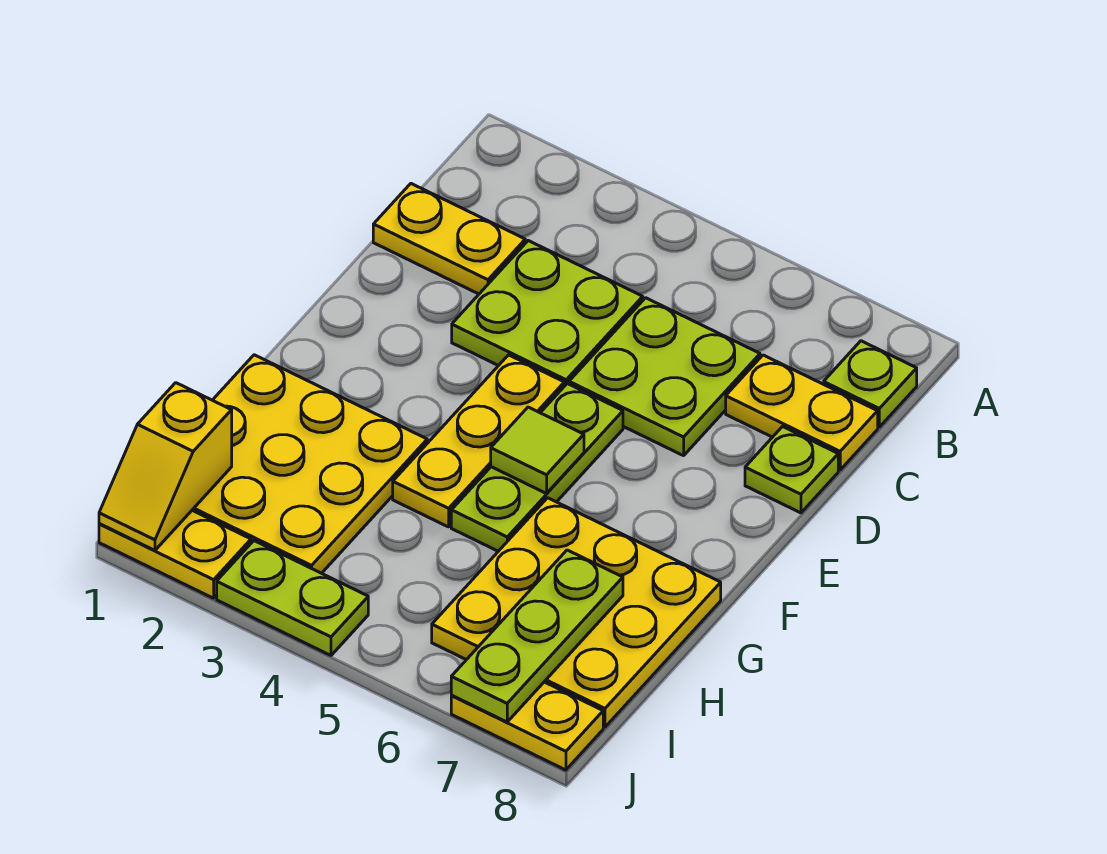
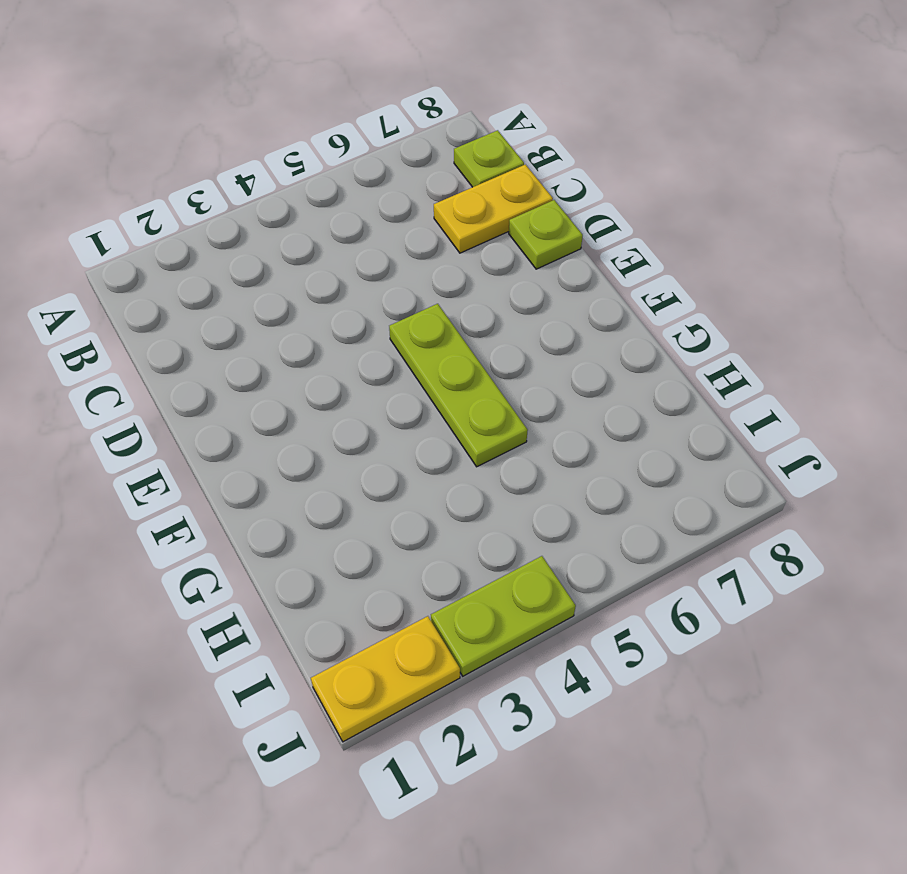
none -> yellow plate C1:C2 level 1
none -> lime plate C3:D4 level 1
none -> lime plate C5:D6 level 1

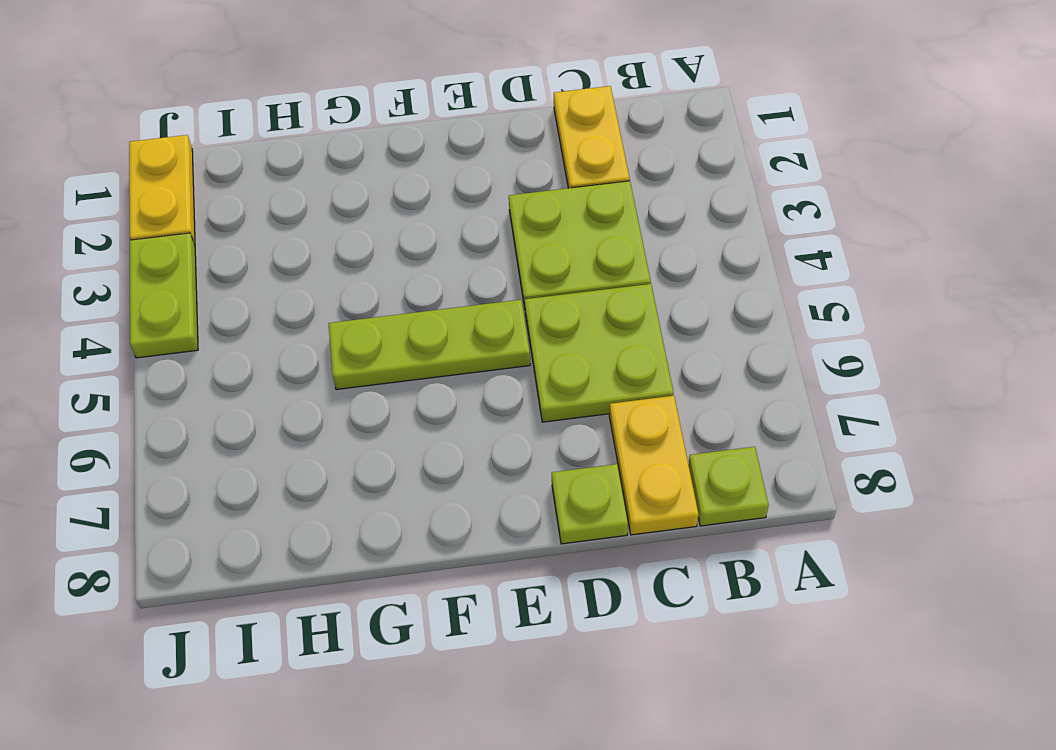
none -> yellow plate E4:G4 level 1
none -> yellow plate G1:I3 level 1
none -> yellow plate G6:I8 level 1

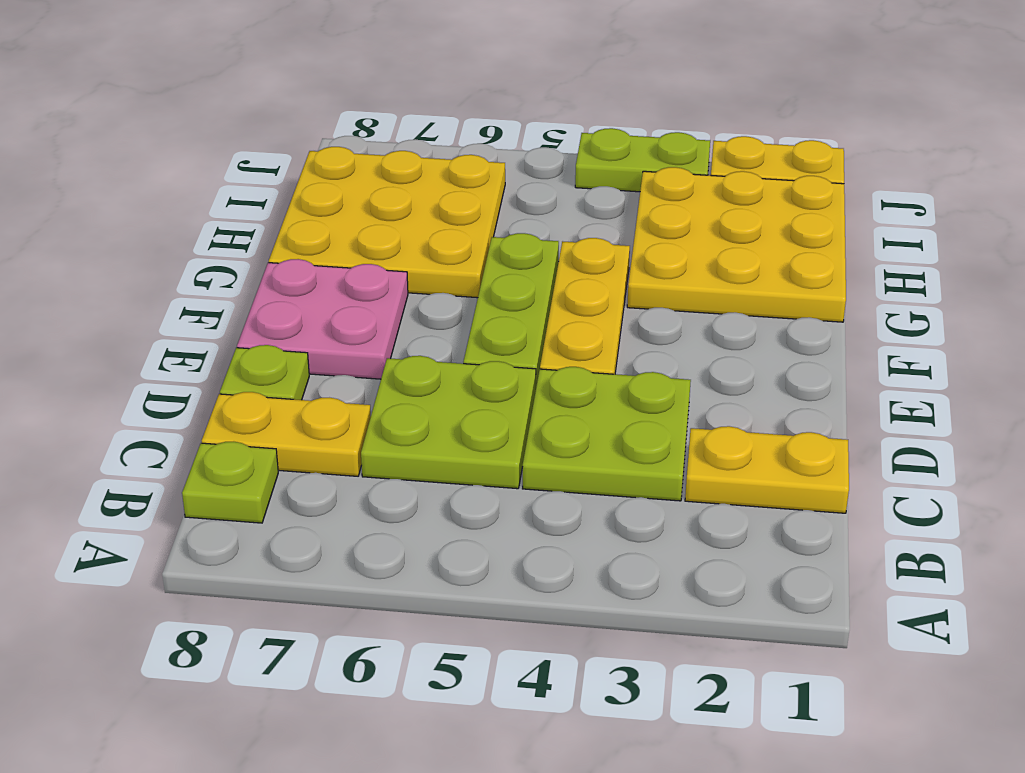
pink plate E7:F8 level 1 -> none
none -> yellow plate J7:J8 level 1
none -> lime tile F5 level 2
none -> lime plate H7:J7 level 2

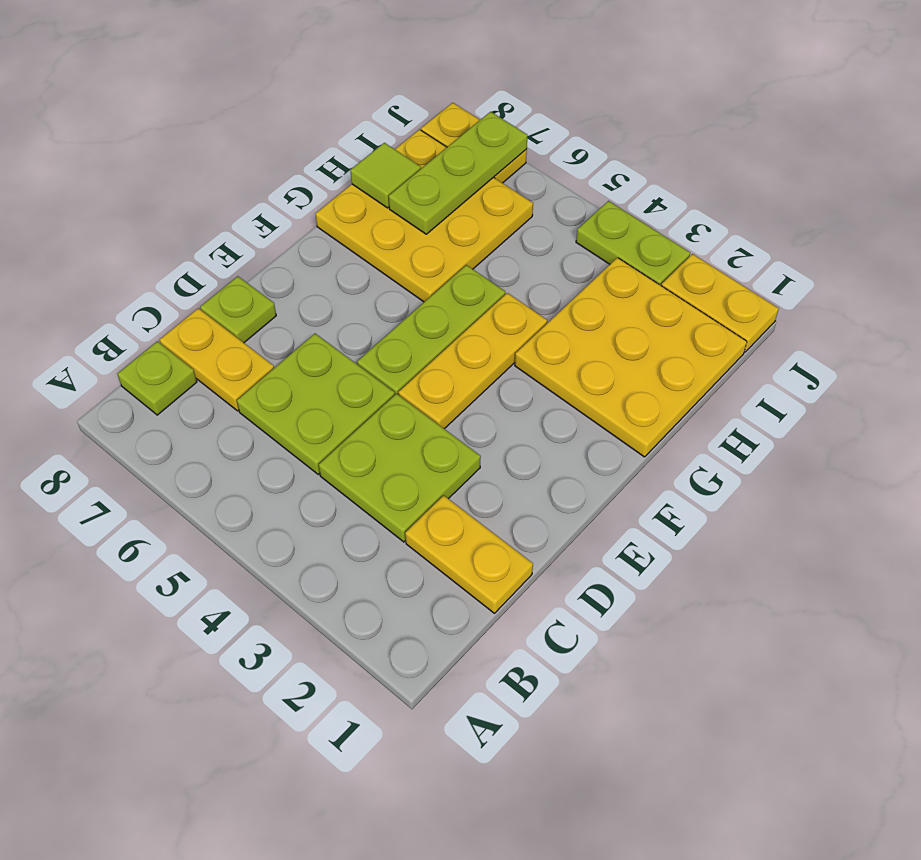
lime tile H8 level 2 -> lime tile F5 level 2
none -> yellow slope I1:J1 level 2 top I

